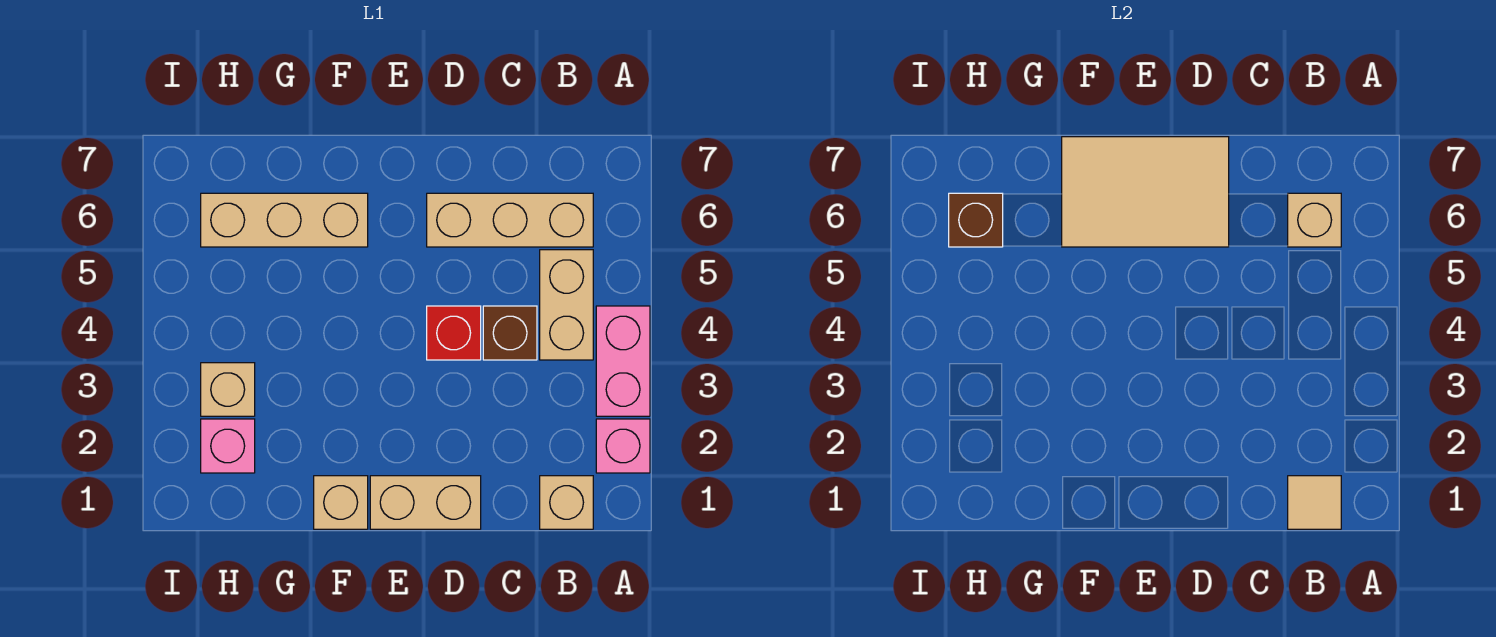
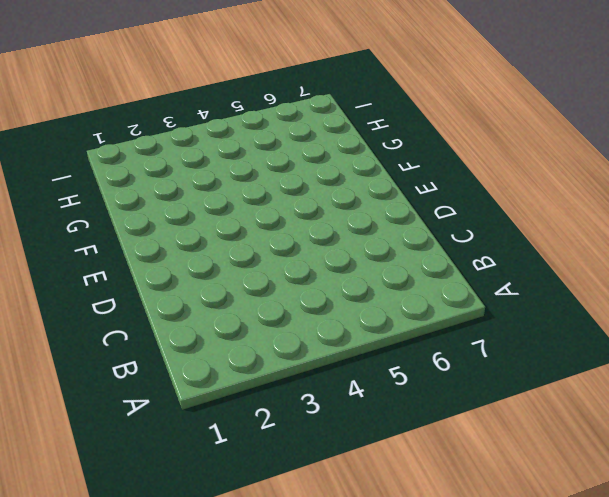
none -> pink brick A2 level 1
none -> pink brick A3:A4 level 1
none -> tan brick B1 level 1

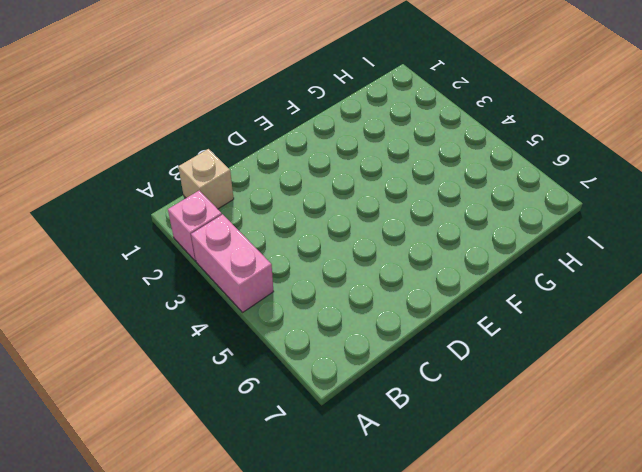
none -> tan brick B4:B5 level 1
none -> tan brick B6:D6 level 1
none -> brown brick C4 level 1

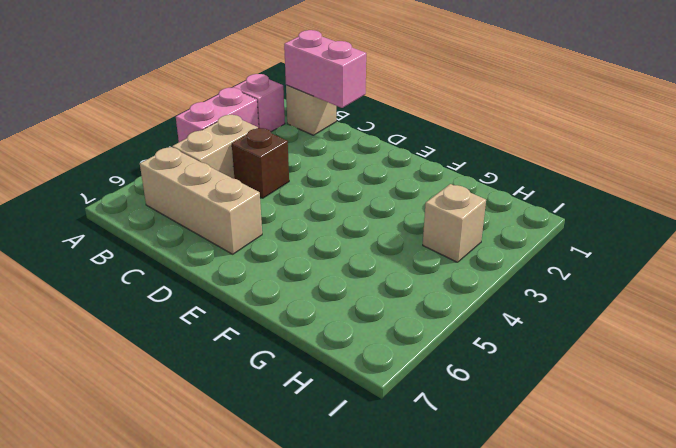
pink brick B1:C1 level 2 -> tan tile B1 level 2
none -> tan brick D1:E1 level 1
none -> red brick D4 level 1
none -> tan brick F1 level 1

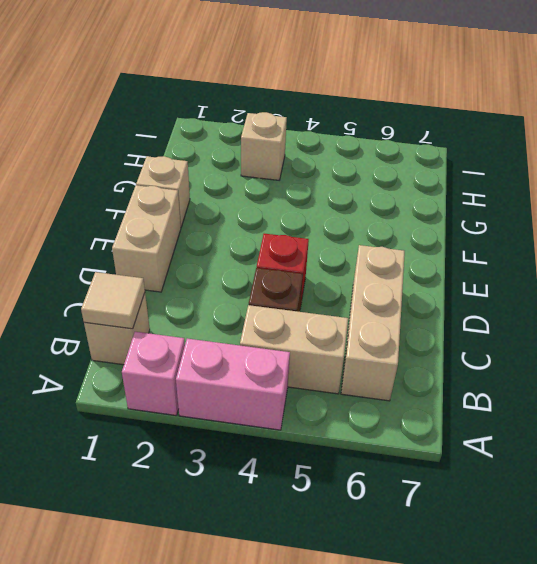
none -> tan brick F6:H6 level 1
none -> pink brick H2 level 1
none -> tan brick B6 level 2

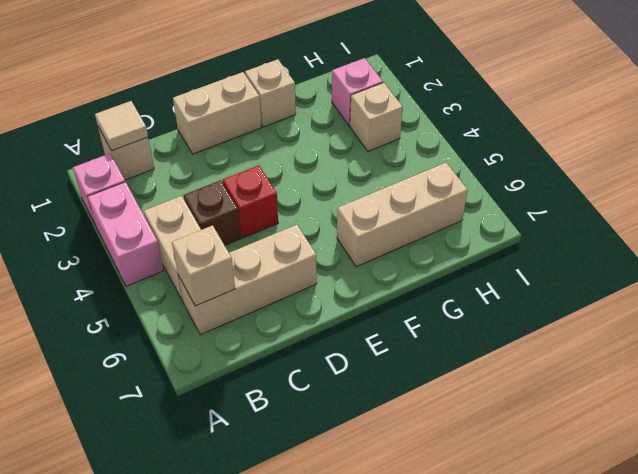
none -> tan tile D6:F7 level 2
none -> brown brick H6 level 2

